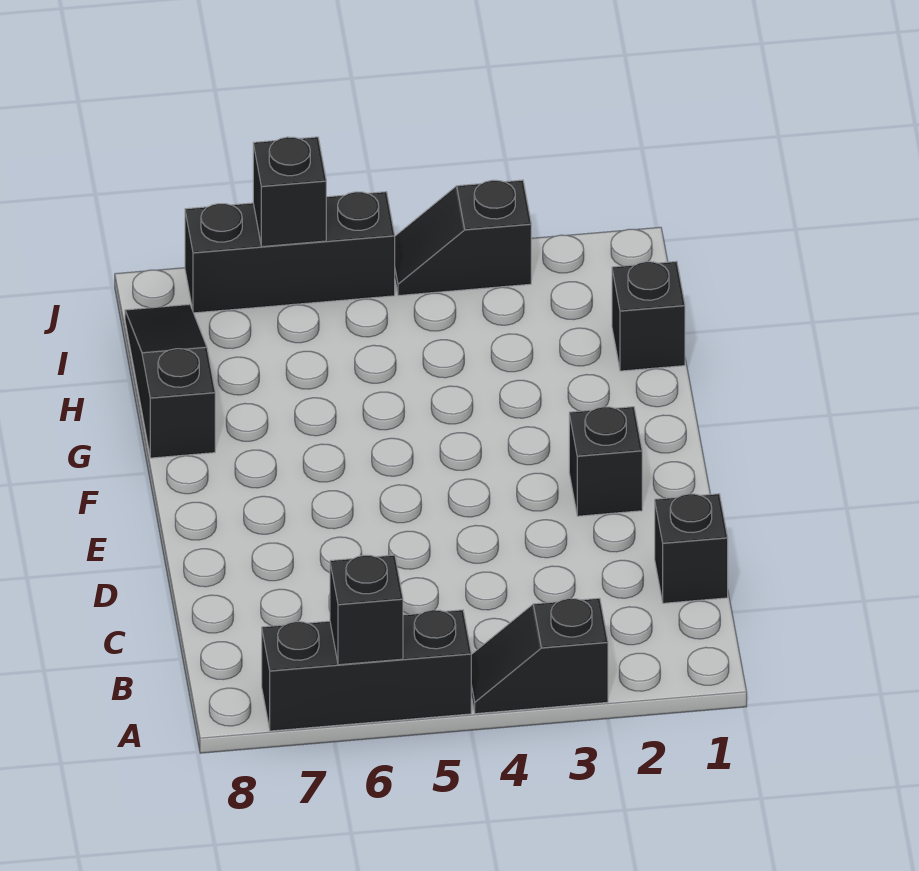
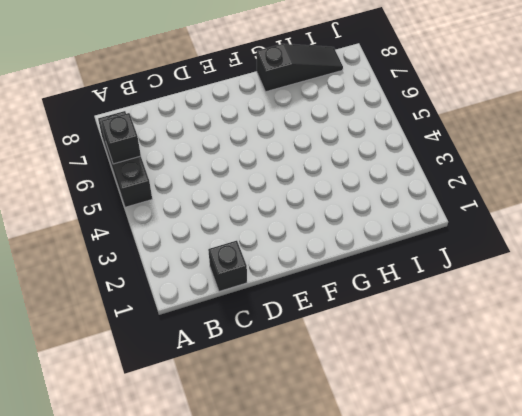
none -> black slope A3:A4 level 1 top 3
none -> black brick E2 level 1

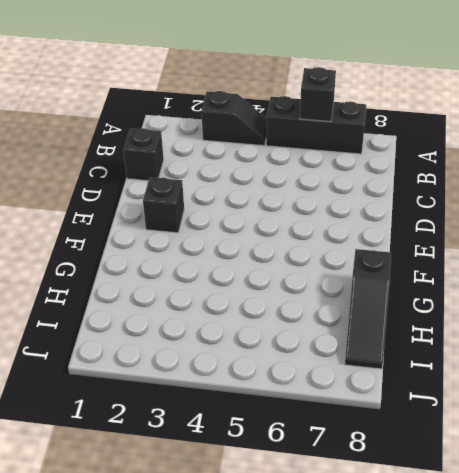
none -> black brick H1 level 1
none -> black slope J3:J4 level 1 top 3

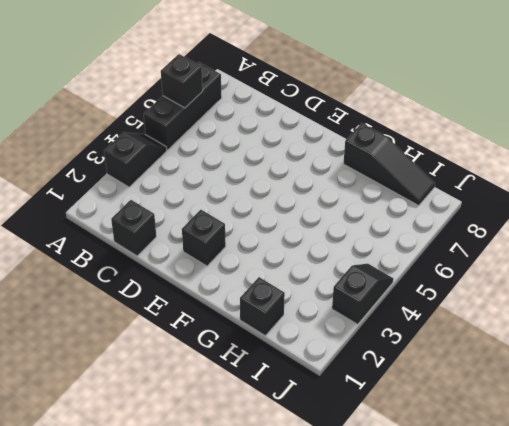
none -> black brick J5:J7 level 1
none -> black brick J6 level 2

